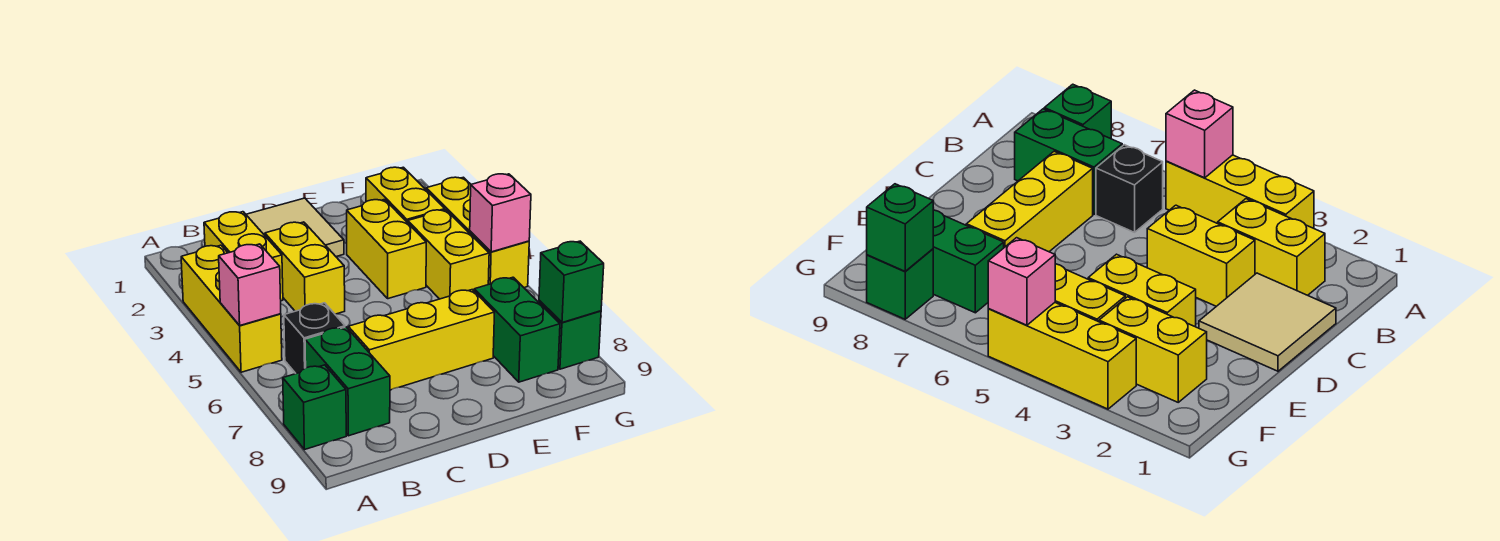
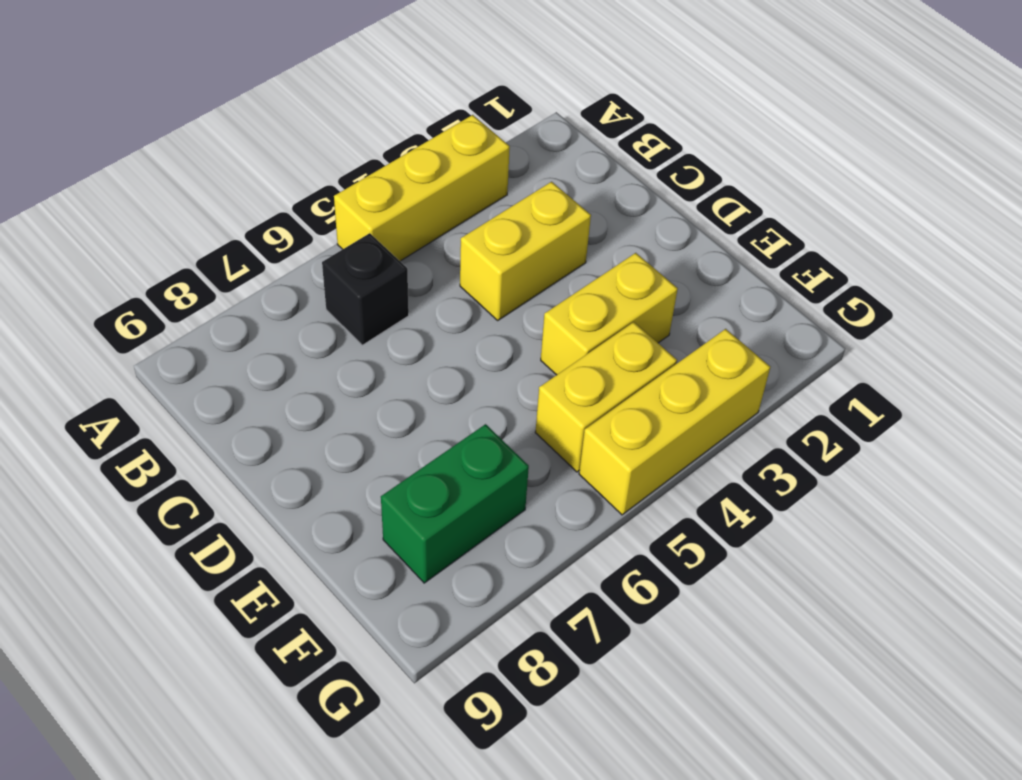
none -> green brick A8 level 1
none -> yellow brick B2:B3 level 1
none -> green brick B7:B8 level 1

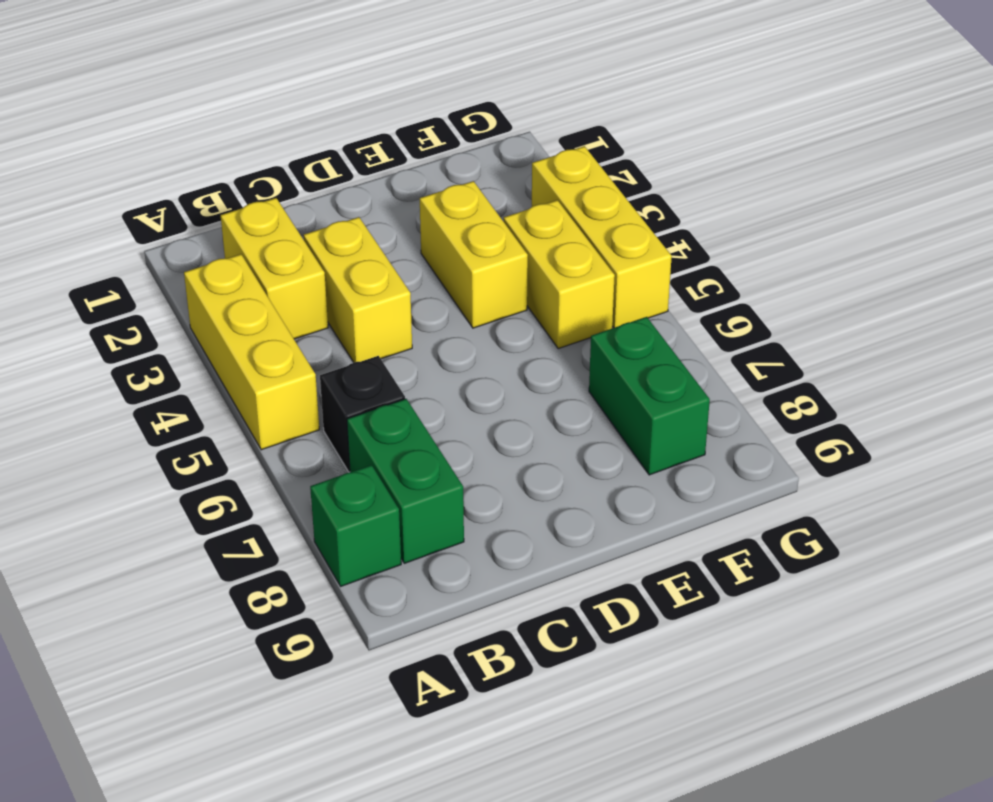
none -> tan tile C1:D2 level 1
none -> yellow brick C7:E7 level 1
none -> yellow brick F2:F3 level 1

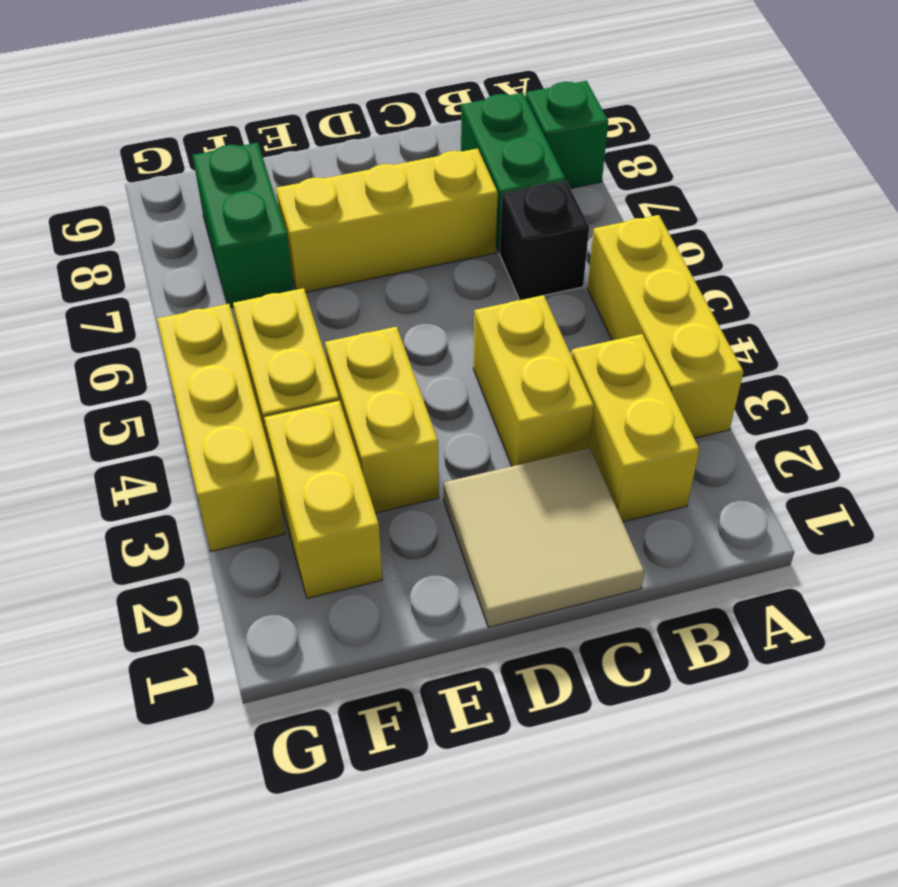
none -> green brick G8 level 1
none -> pink brick A5 level 2
none -> pink brick G5 level 2

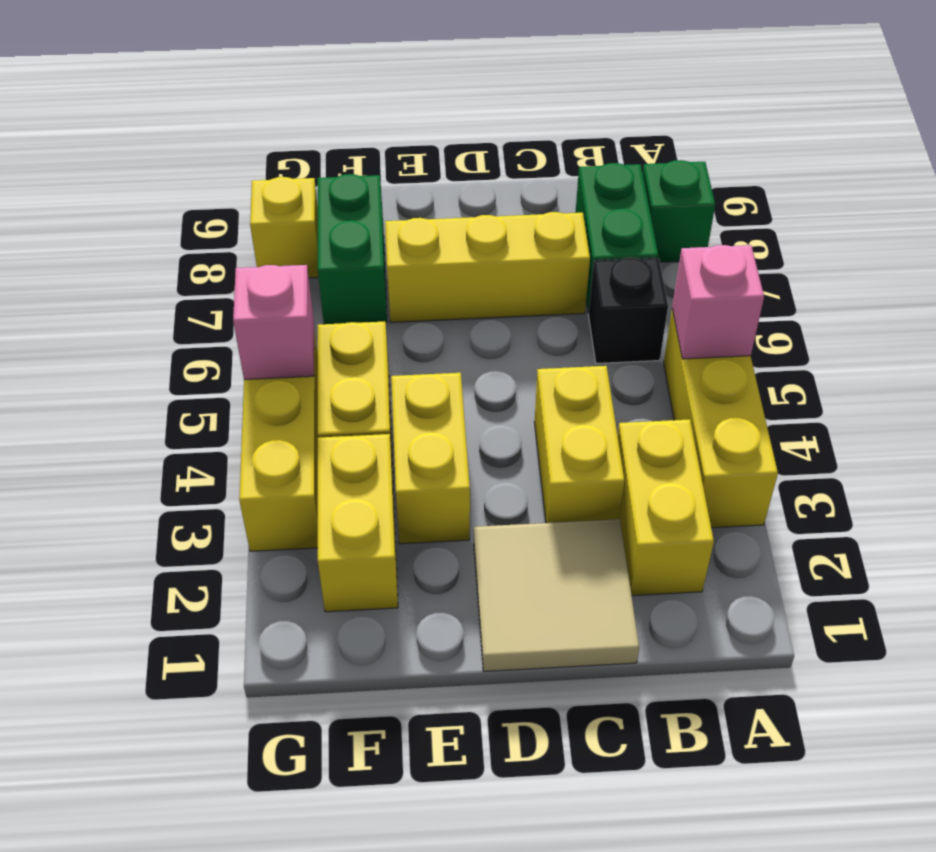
yellow brick G8 level 1 -> green brick G8 level 1
none -> green brick G8 level 2

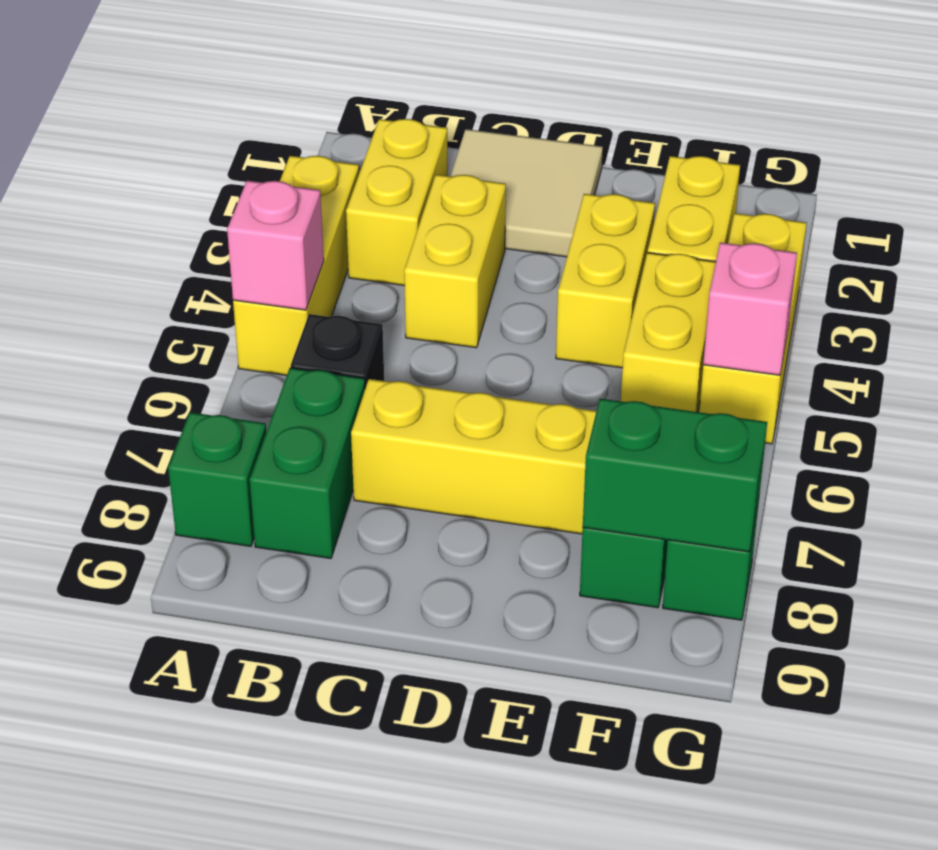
green brick F8:G8 level 2 -> green brick G8 level 2

